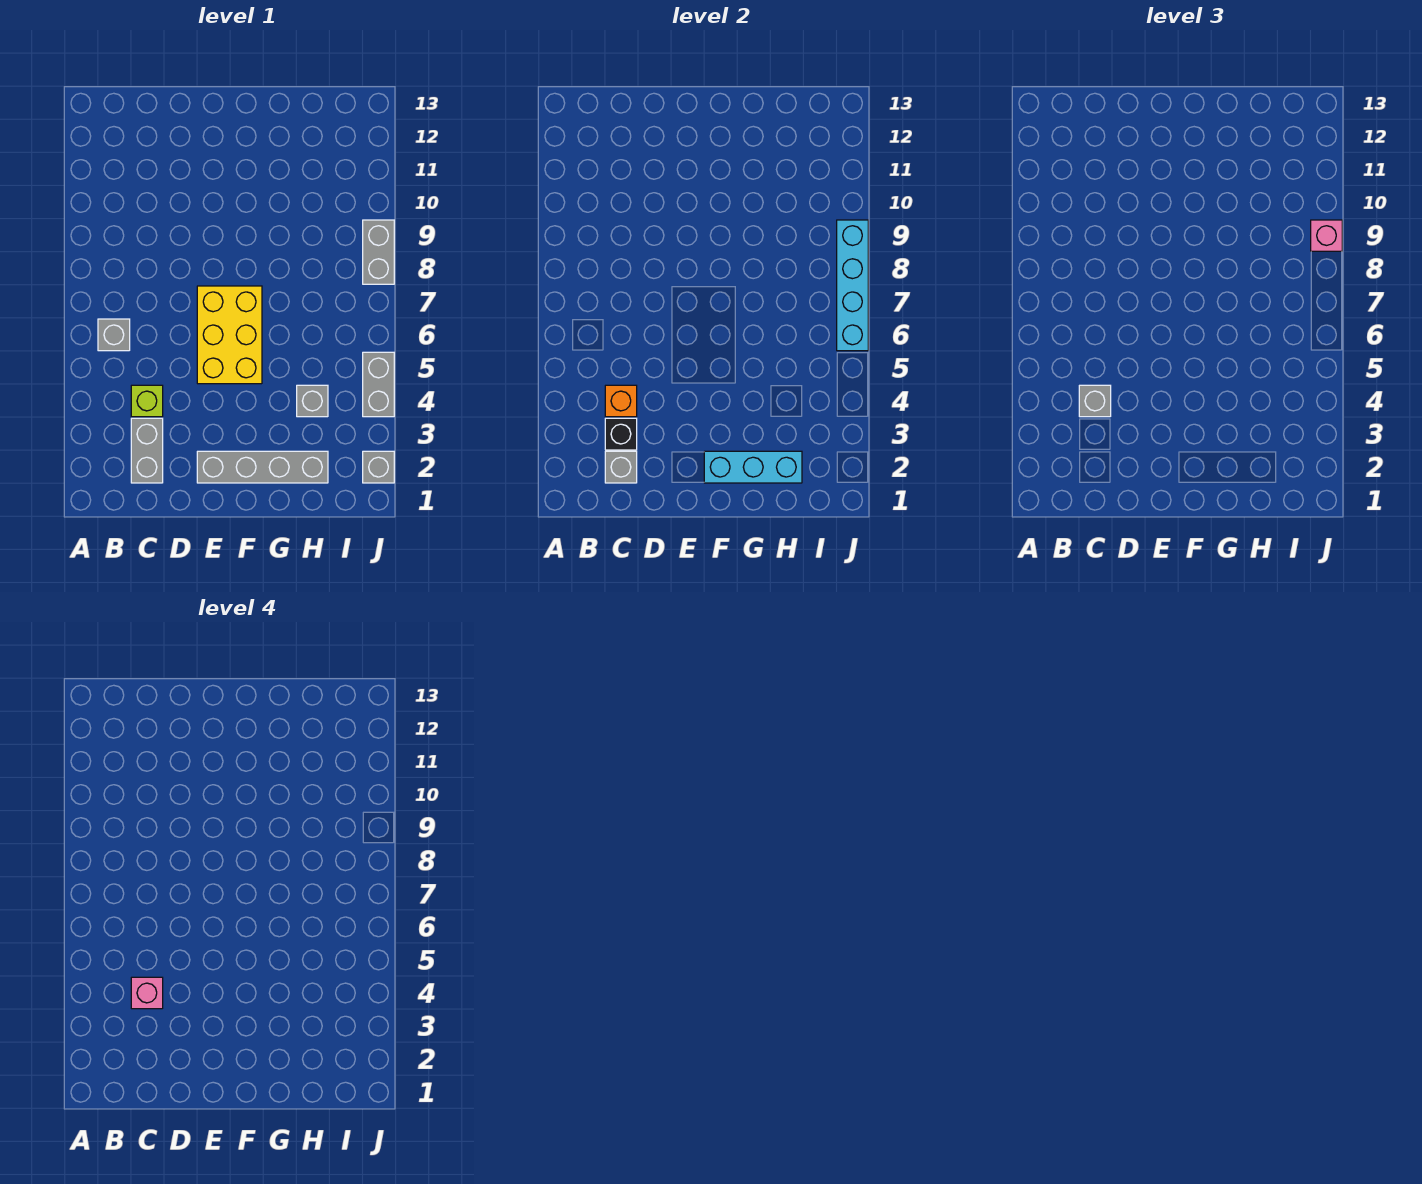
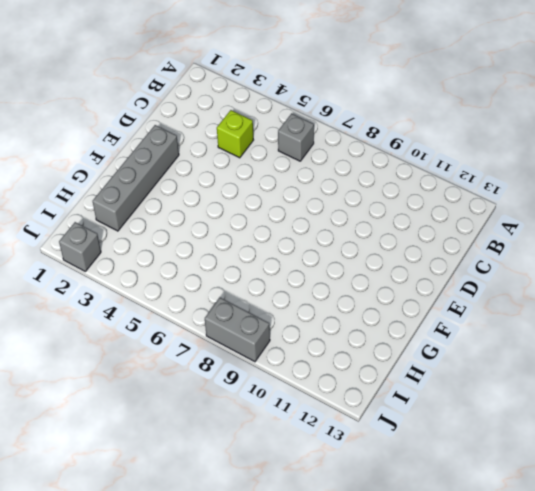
none -> grey brick C2:C3 level 1
none -> yellow brick E5:F7 level 1
none -> grey brick H4 level 1

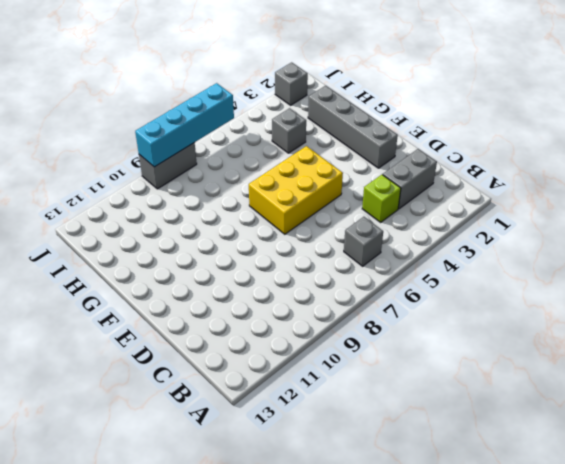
none -> grey brick J4:J5 level 1
none -> grey brick C2 level 2
none -> black brick C3 level 2

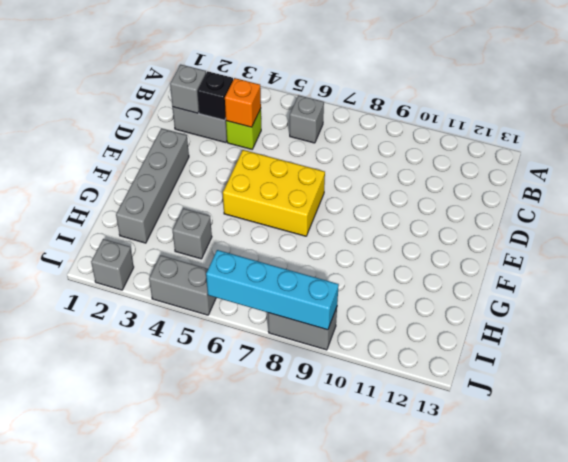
none -> cyan brick F2:H2 level 2
none -> grey brick C4 level 3
none -> pink brick J9 level 3

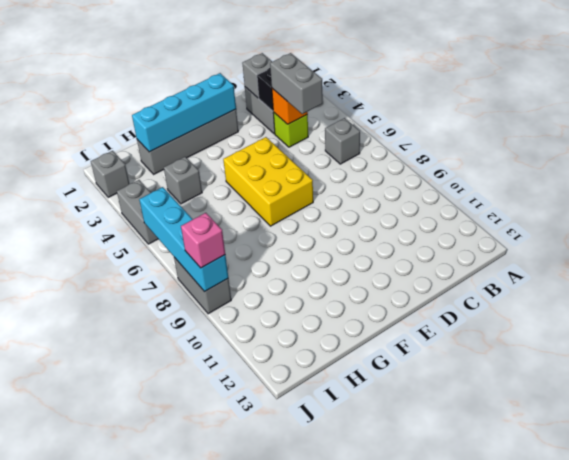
grey brick C4:C5 level 3 -> grey brick C4 level 3
cyan brick E2:H2 level 2 -> cyan brick F2:H2 level 2
none -> pink brick C4 level 4

